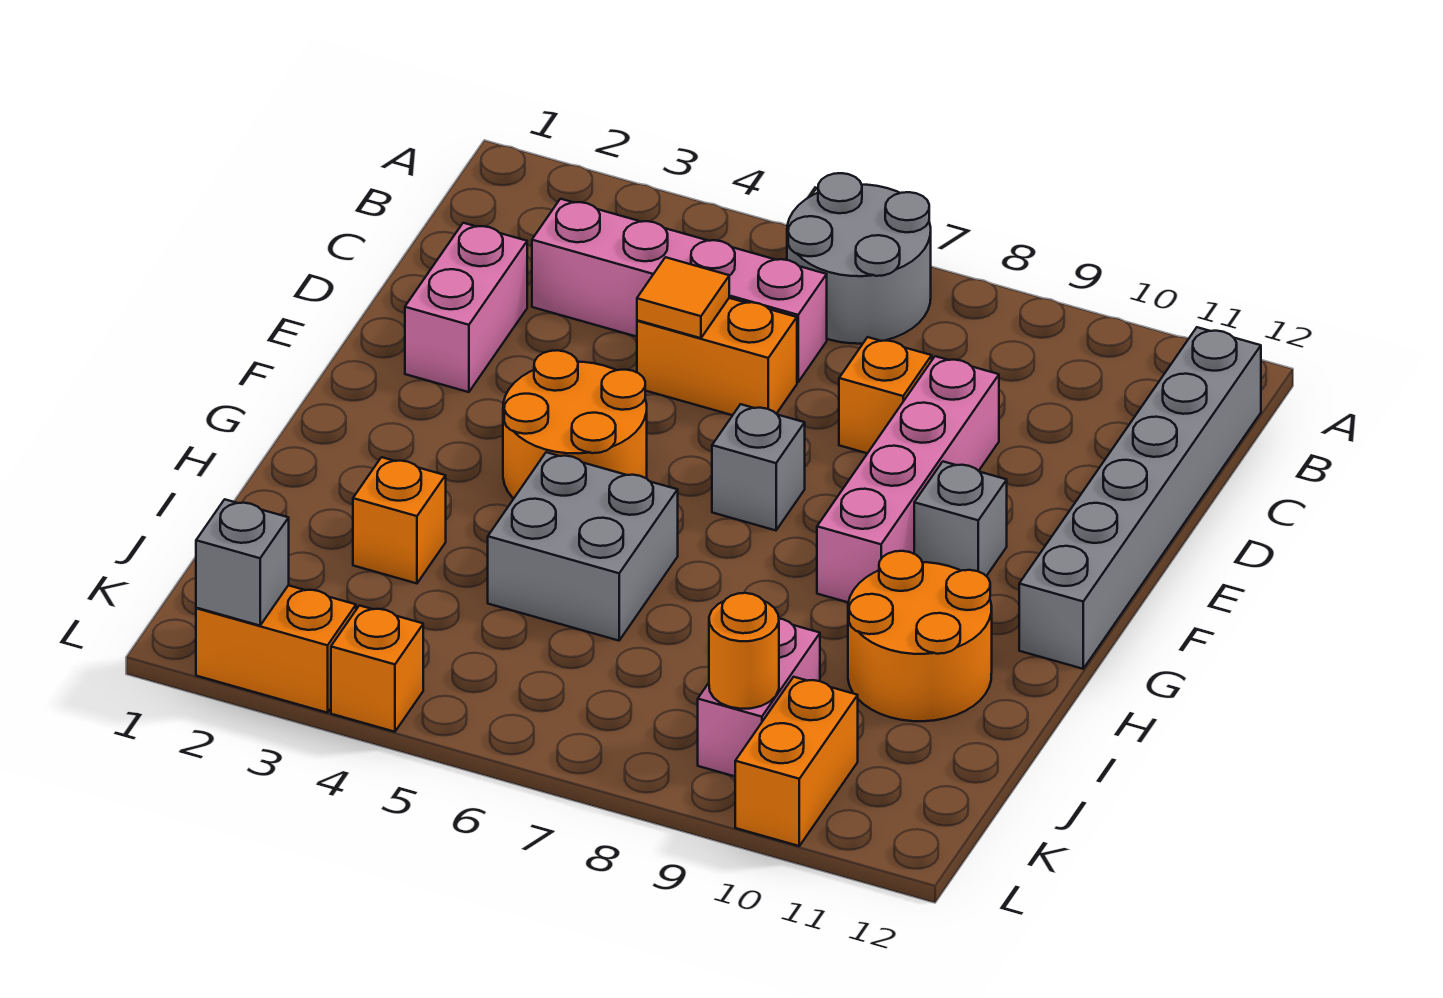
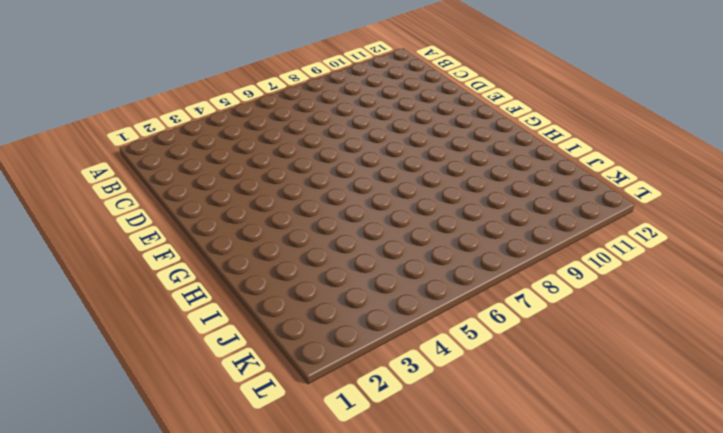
none -> grey round brick A6:B7 level 1
none -> grey brick B12:G12 level 1
none -> pink brick C3:C6 level 1

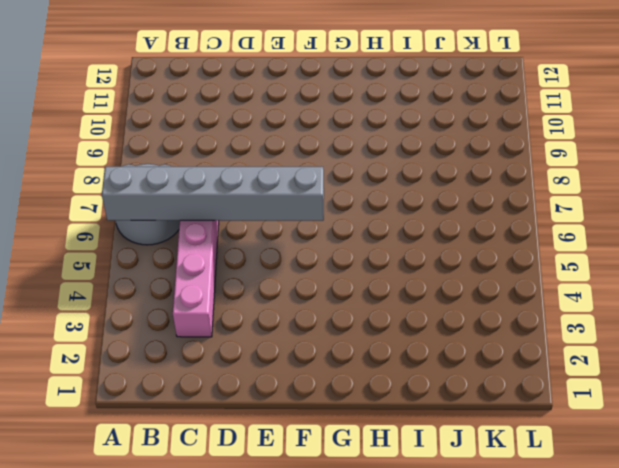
grey brick A6:F6 level 2 -> grey brick B12:G12 level 1
none -> pink brick D2:E2 level 1
none -> orange brick D5:D6 level 1
none -> orange brick D8 level 1

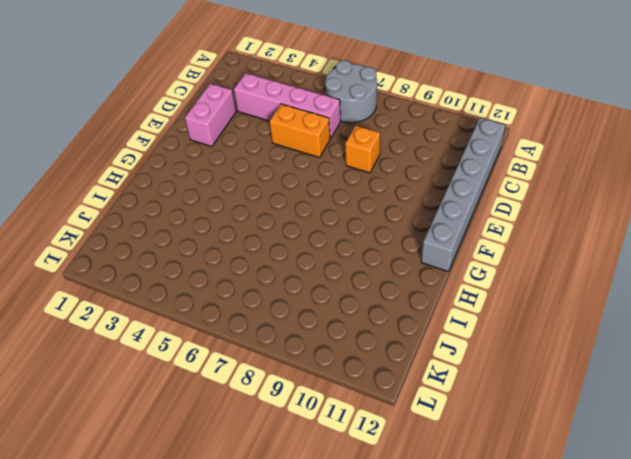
none -> pink brick D9:G9 level 1
none -> orange round brick F4:G5 level 1
none -> grey brick F7 level 1

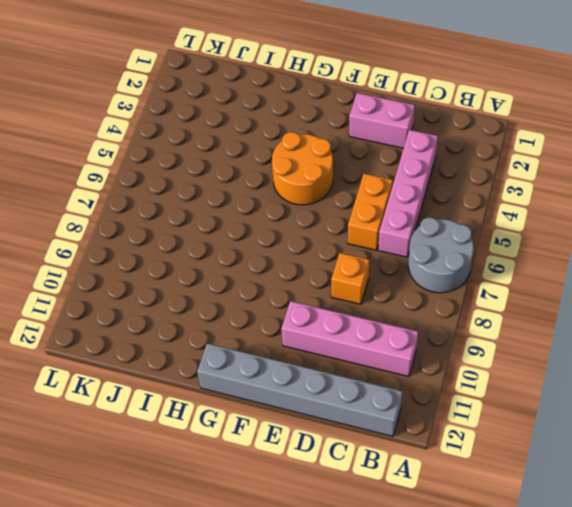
pink brick B10:E10 level 1 -> pink brick D9:G9 level 1
none -> grey brick F7 level 1
none -> grey brick F10 level 1
none -> grey brick H5:I6 level 1

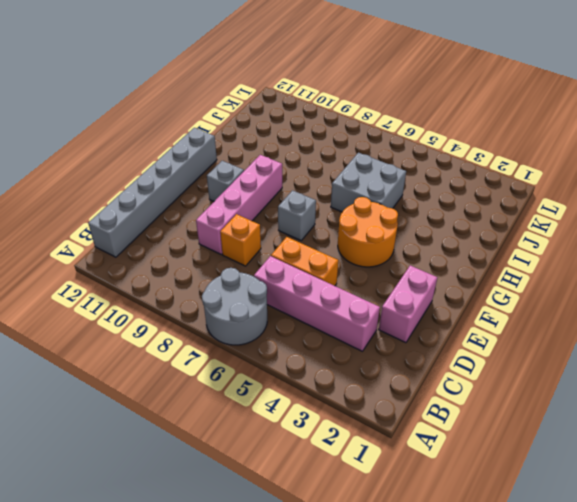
none -> orange round brick H10:I11 level 1
none -> orange brick I3 level 1
none -> pink brick J9:K9 level 1

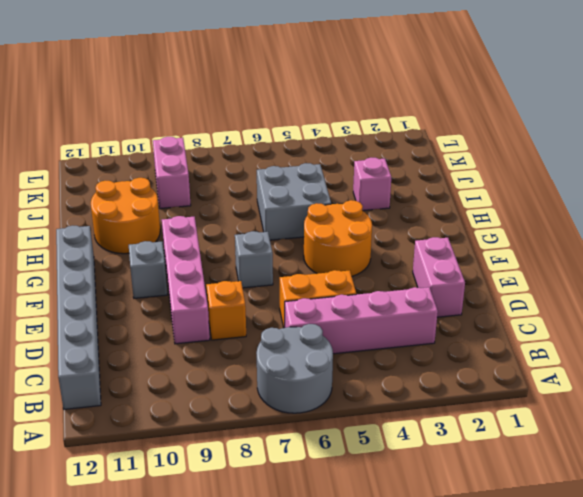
pink brick I3 level 1 -> orange brick I3 level 1
none -> orange brick K10:L10 level 1
none -> orange brick L2:L3 level 1
none -> orange brick L4 level 1

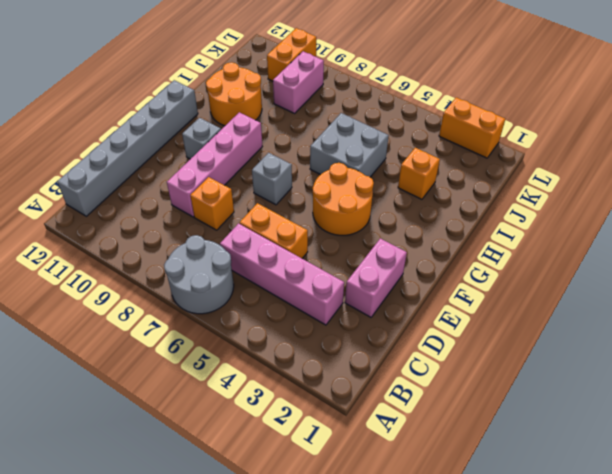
none -> orange brick L4 level 1
none -> orange tile D5 level 2
none -> orange round brick K9 level 2

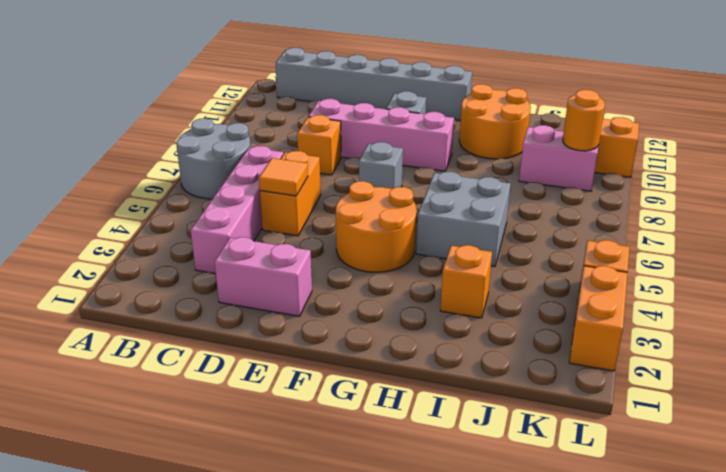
none -> grey brick L2 level 2

